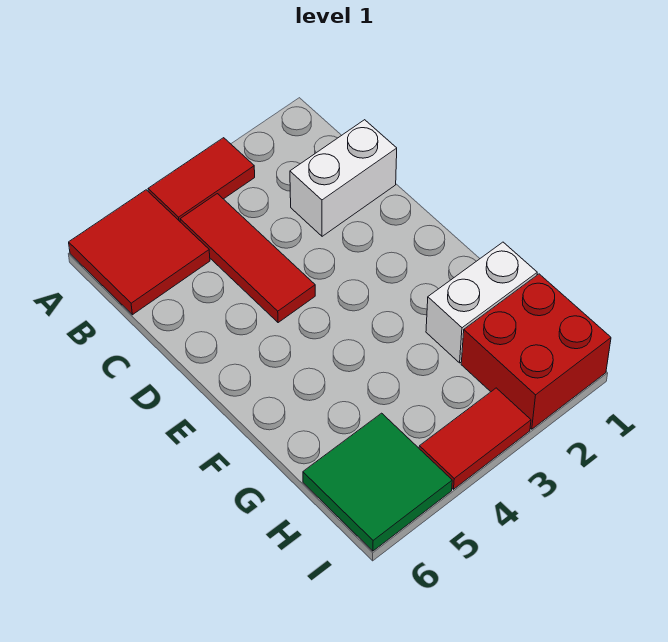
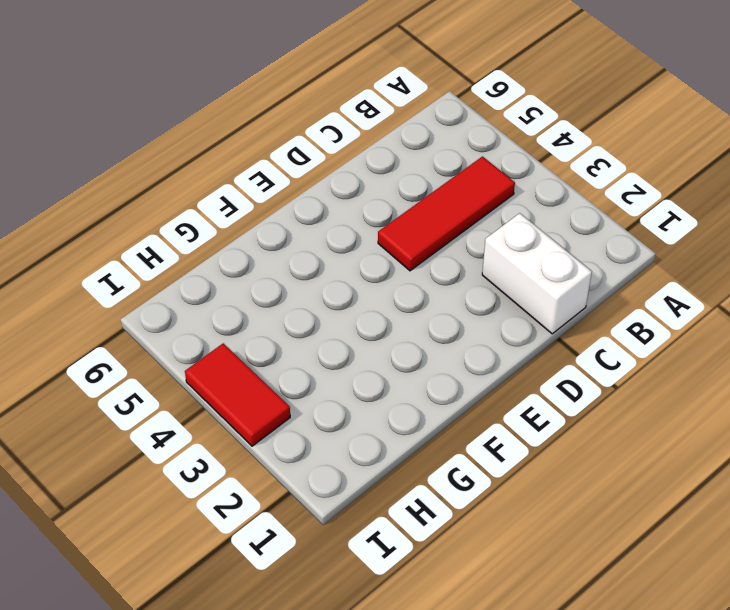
none -> red tile A3:A4 level 1
none -> red tile A5:B6 level 1

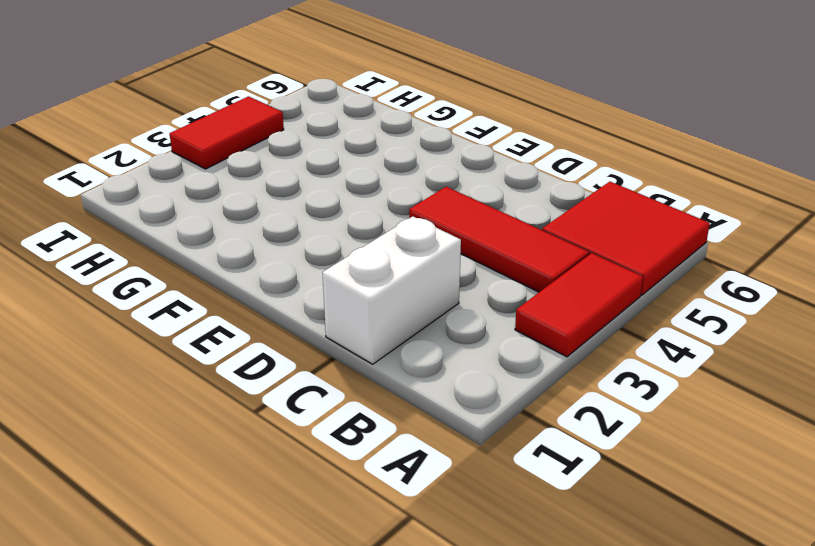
none -> white brick G1:G2 level 1
none -> red brick H1:I2 level 1

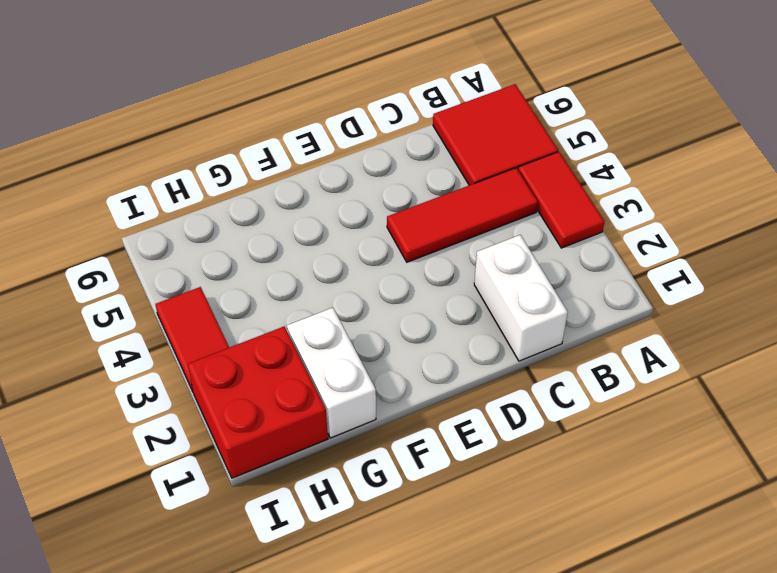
none -> green tile H5:I6 level 1

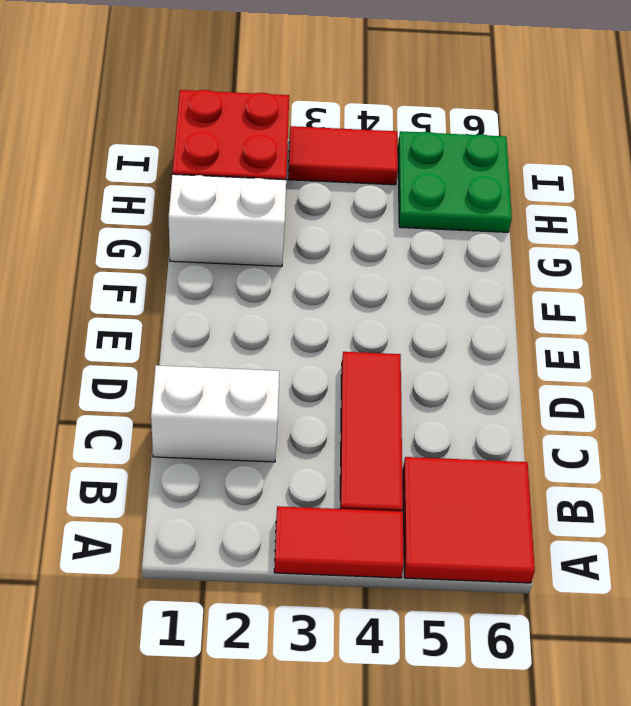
green plate H5:I6 level 1 -> green tile H5:I6 level 1

